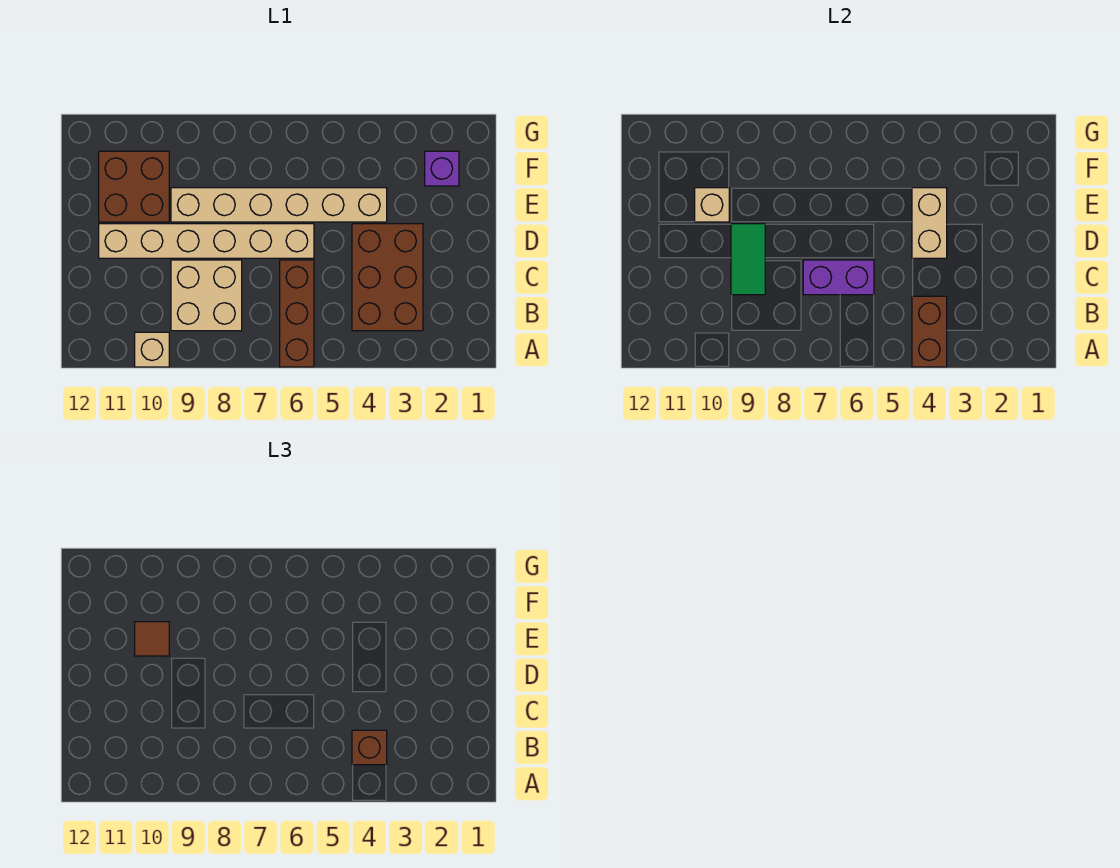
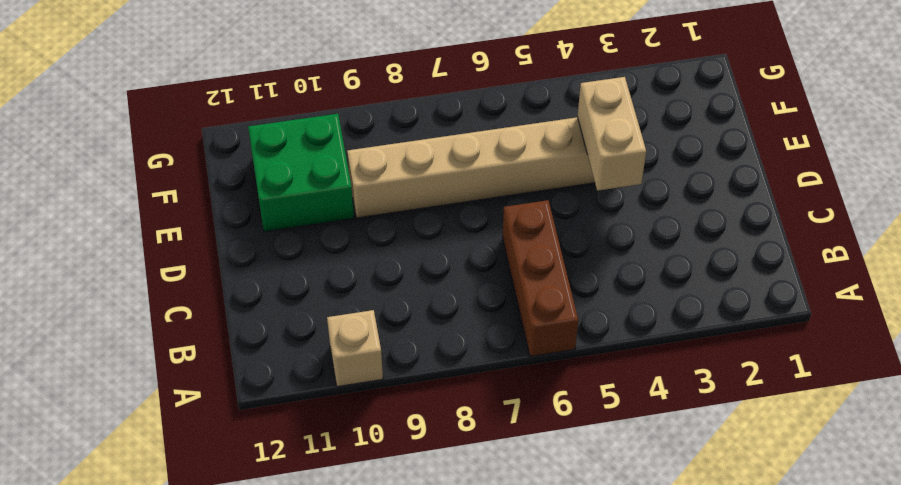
green brick E10:F11 level 1 -> brown brick E10:F11 level 1
none -> brown brick B3:D4 level 1
none -> tan brick B8:C9 level 1
none -> tan brick D6:D11 level 1

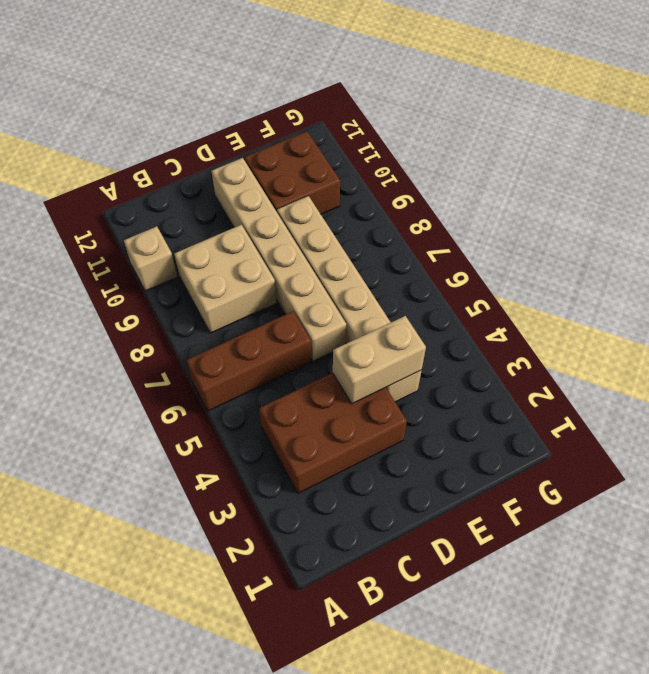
none -> purple brick F2 level 1
none -> brown brick A4:B4 level 2
none -> purple brick C6:C7 level 2

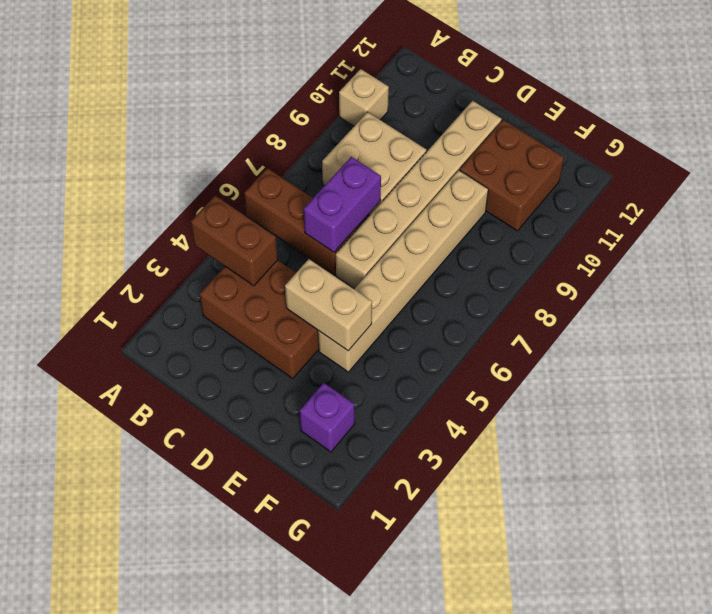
none -> green tile C9:D9 level 2
none -> tan brick E10 level 2
none -> brown brick B4 level 3

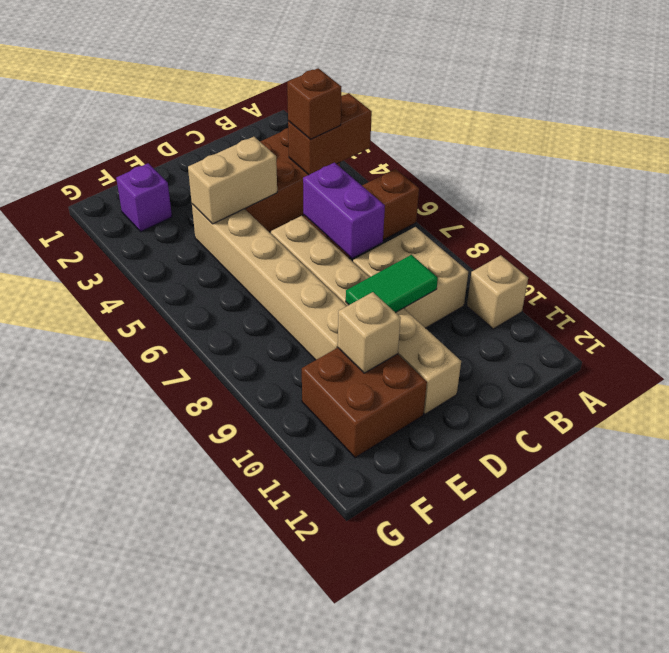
none -> brown tile E10 level 3

